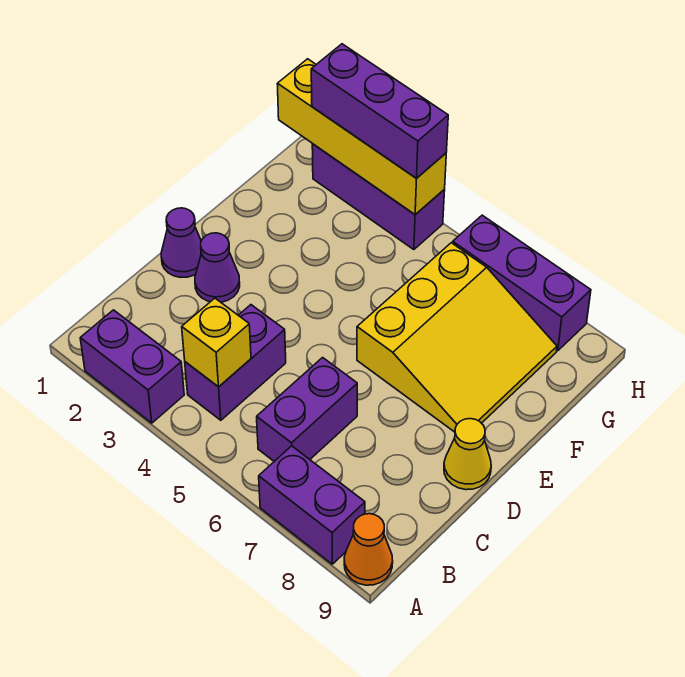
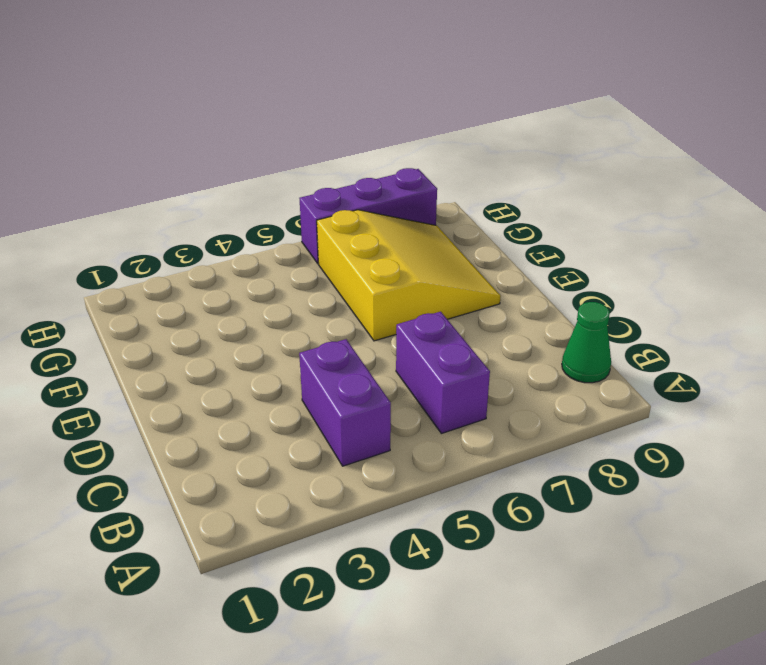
green cone B9 level 1 -> none
none -> purple brick A2:A3 level 1
none -> purple brick A7:A8 level 1
none -> orange cone A9 level 1

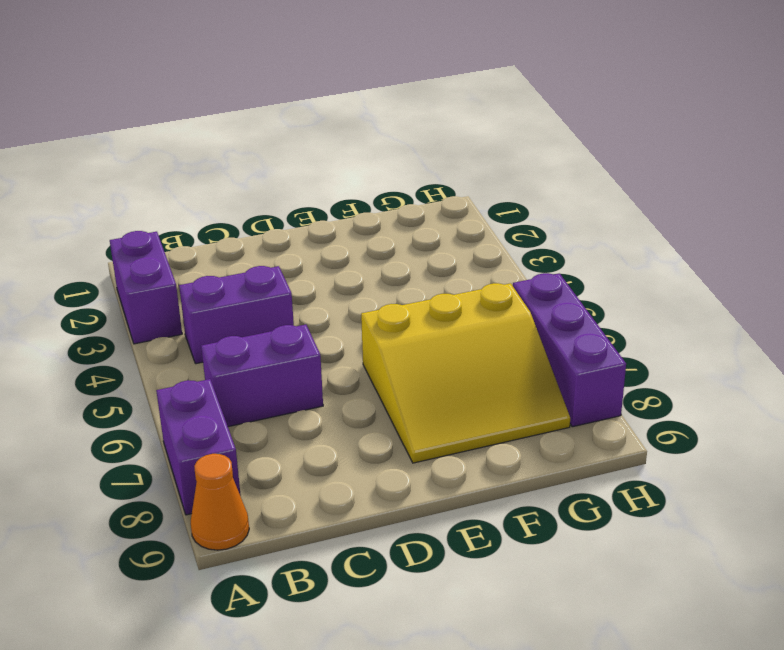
none -> purple cone D1 level 1
none -> purple cone D2 level 1
none -> yellow cone D9 level 1

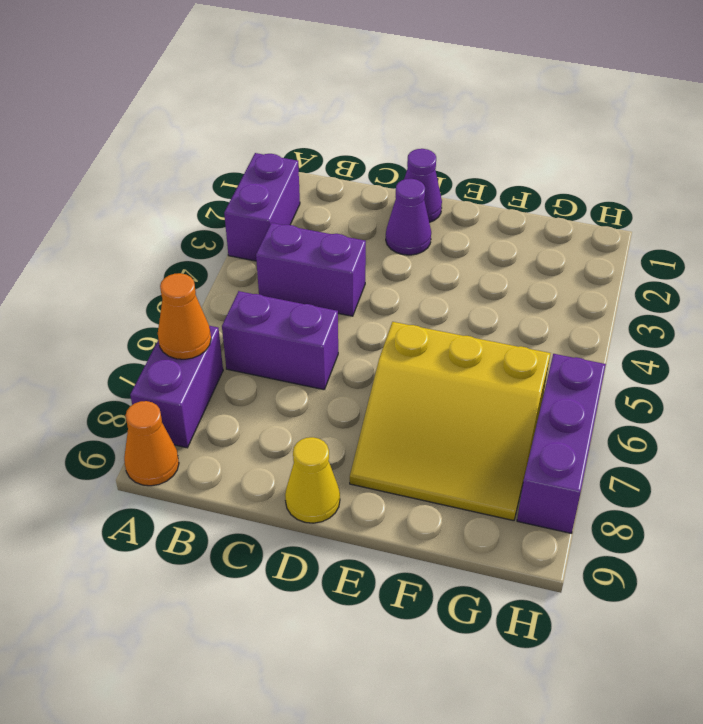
orange cone A7 level 2 -> none
none -> purple brick H2:H4 level 1
none -> yellow brick B4 level 2
none -> yellow brick H1:H4 level 2

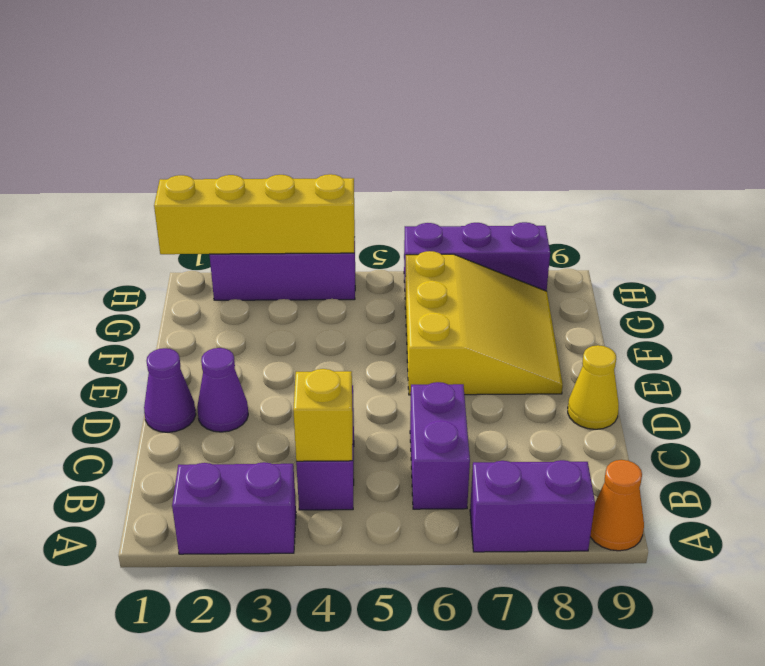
none -> purple brick H2:H4 level 3

